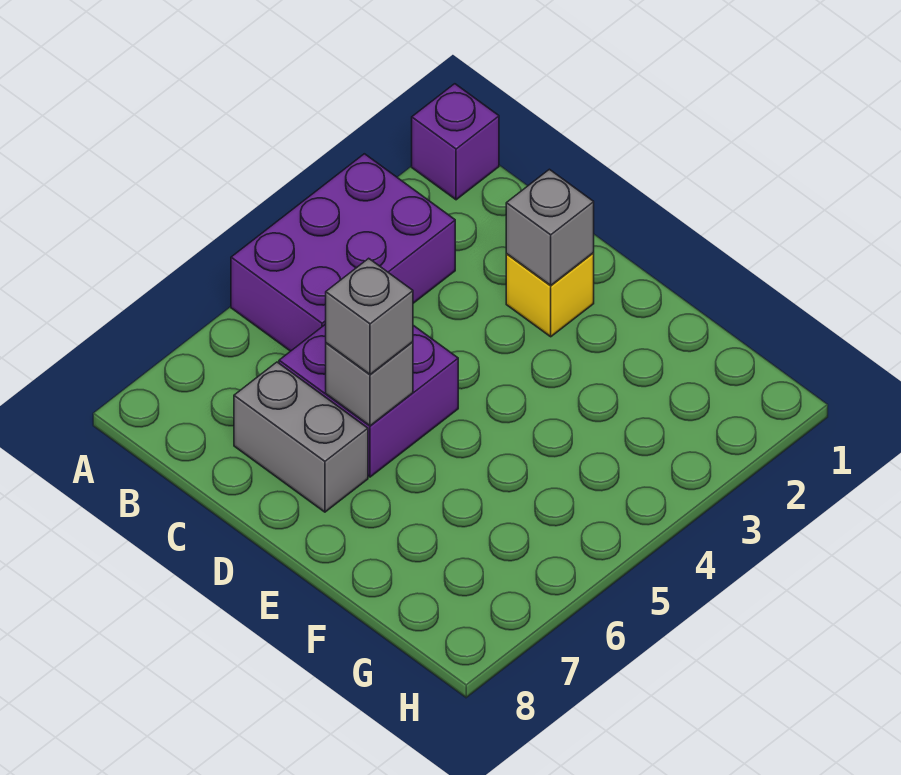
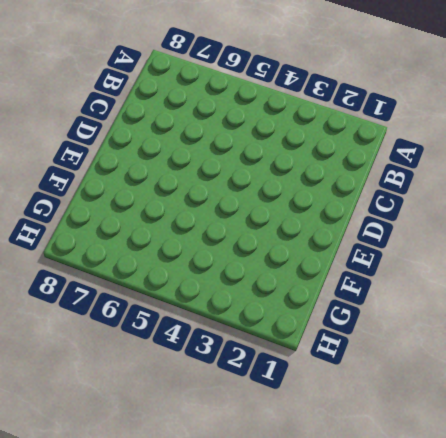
none -> purple brick A1 level 1
none -> purple brick A3:B5 level 1

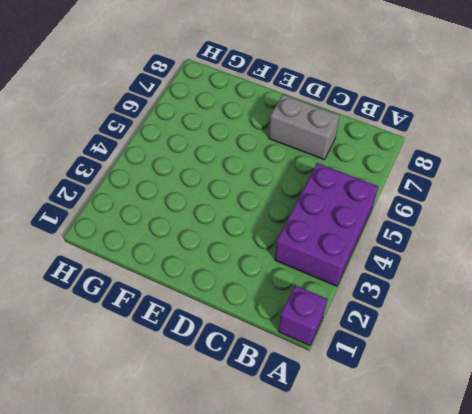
none -> purple brick C5:D6 level 1
none -> yellow brick D2 level 1

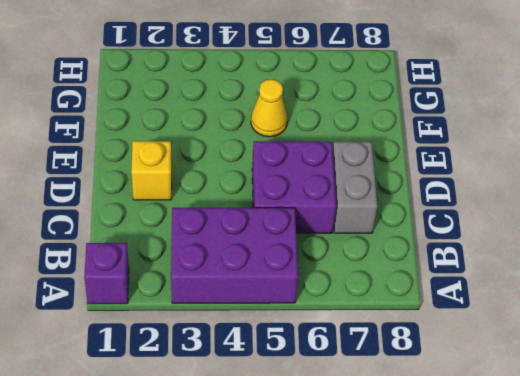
yellow cone F5 level 1 -> none
none -> grey brick D2 level 2
none -> grey brick D6 level 2

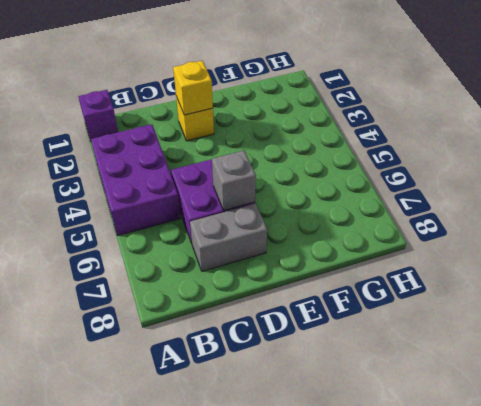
yellow brick D2 level 2 -> grey brick D2 level 2
none -> grey brick D6 level 3

